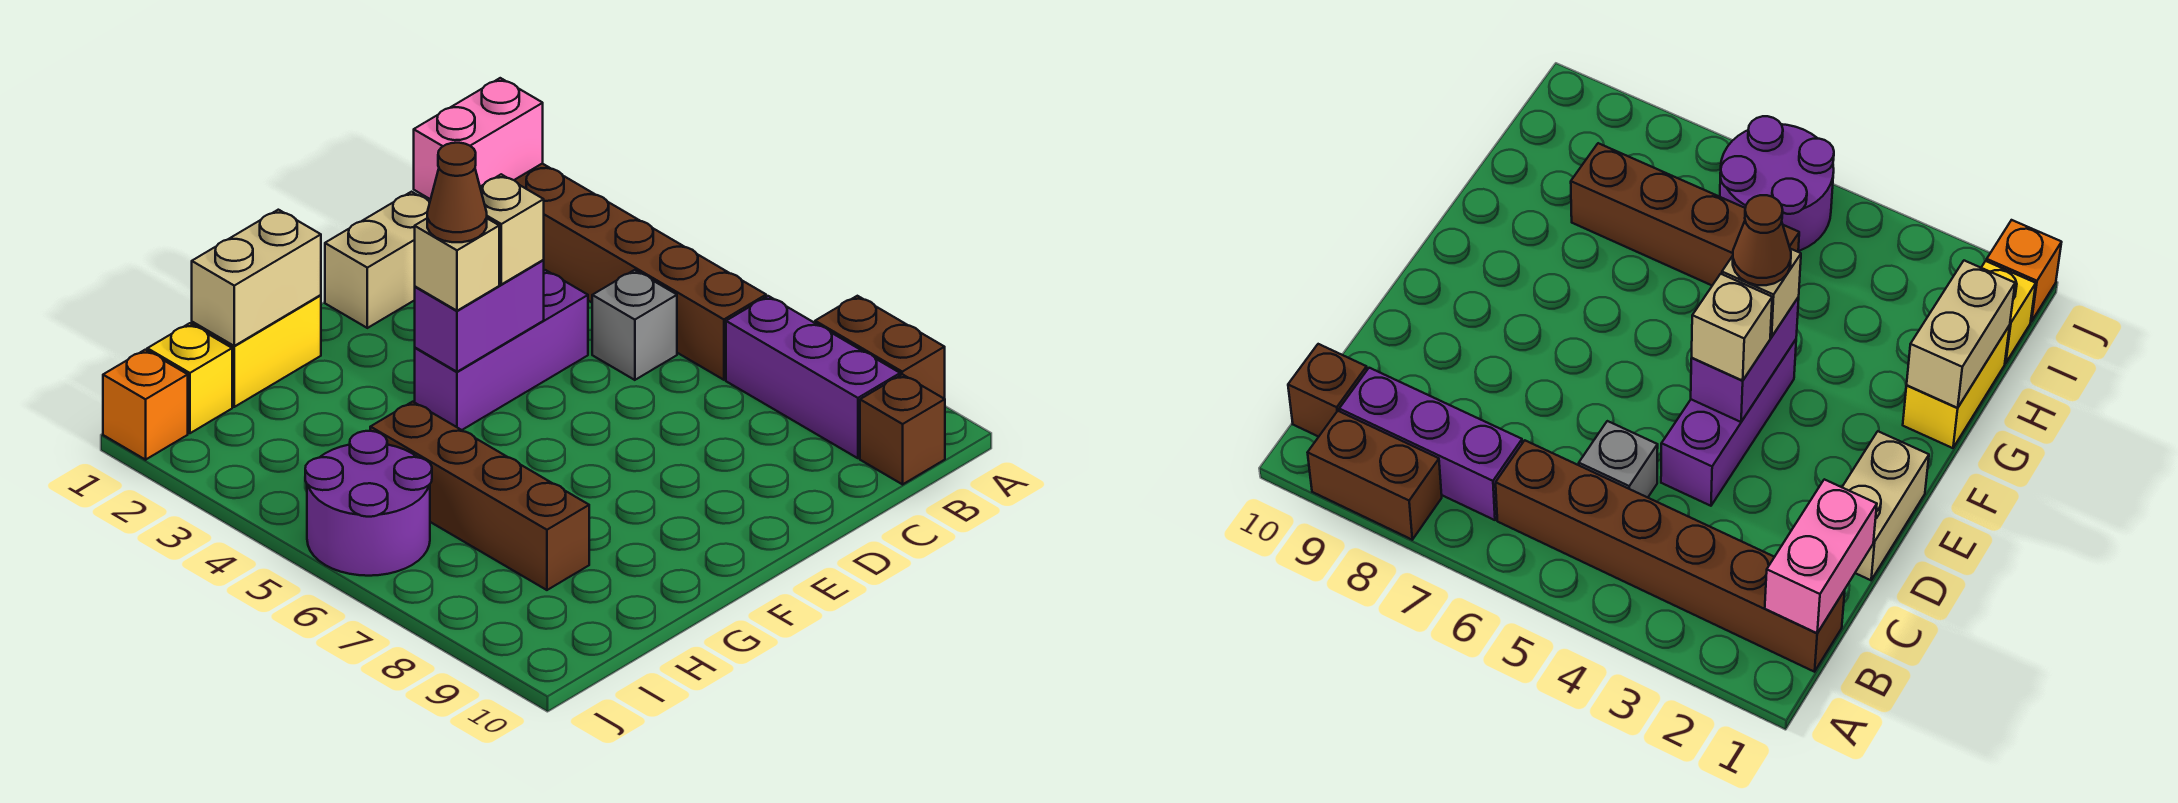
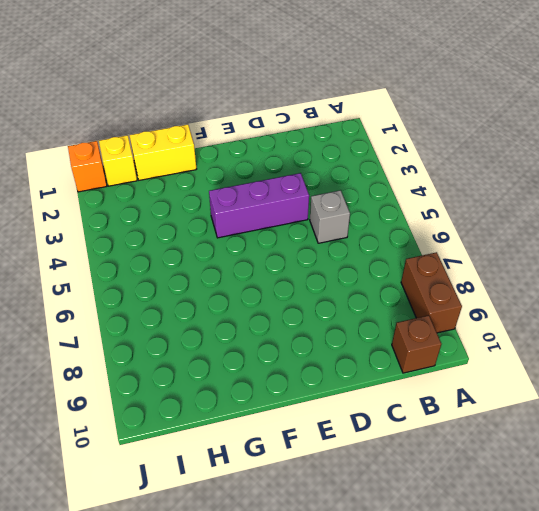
none -> brown brick B1:B6 level 1
none -> purple brick B7:B9 level 1
none -> tan brick D1:E1 level 1

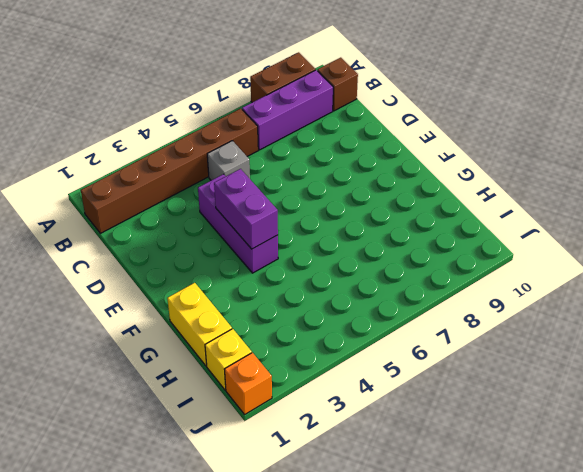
none -> tan brick D1:E1 level 1
none -> brown brick H5:H8 level 1
none -> purple round brick I5:J6 level 1

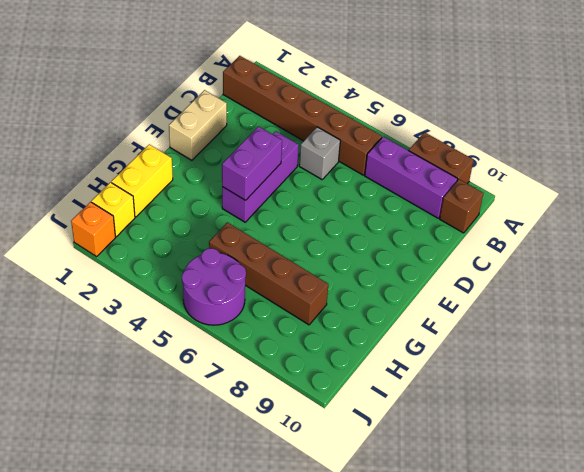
none -> pink brick B1:C1 level 2
none -> tan brick G1:H1 level 2
none -> tan brick E4 level 3

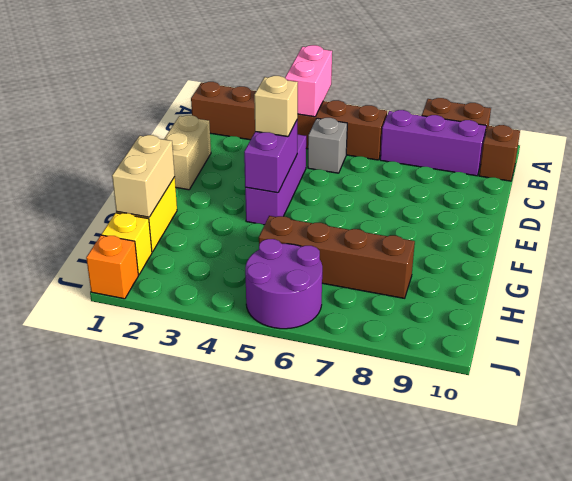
pink brick A4:B4 level 2 -> pink brick B1:C1 level 2
none -> tan brick F4 level 3
none -> brown cone F4 level 4

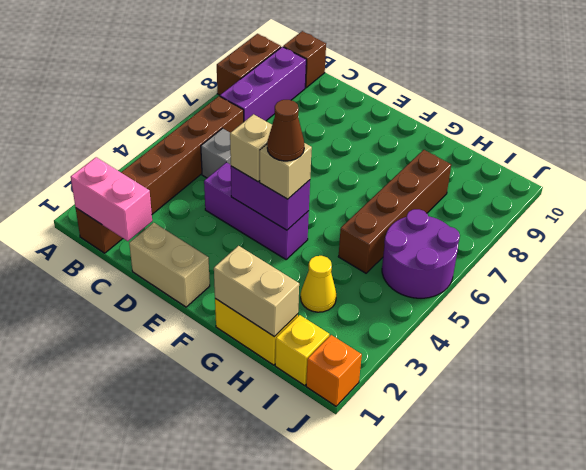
yellow cone H3 level 1 -> none

